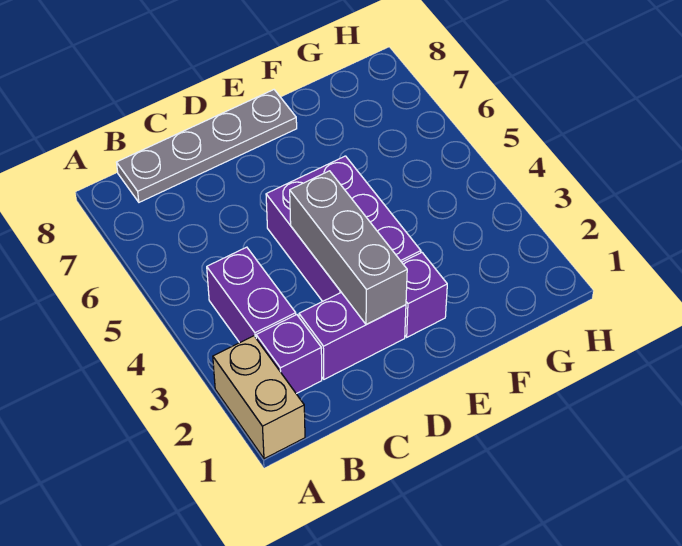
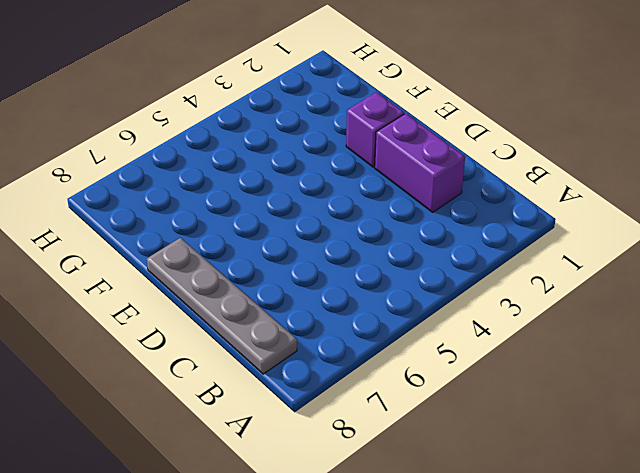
none -> tan brick A1:A2 level 1
none -> purple brick B2 level 1

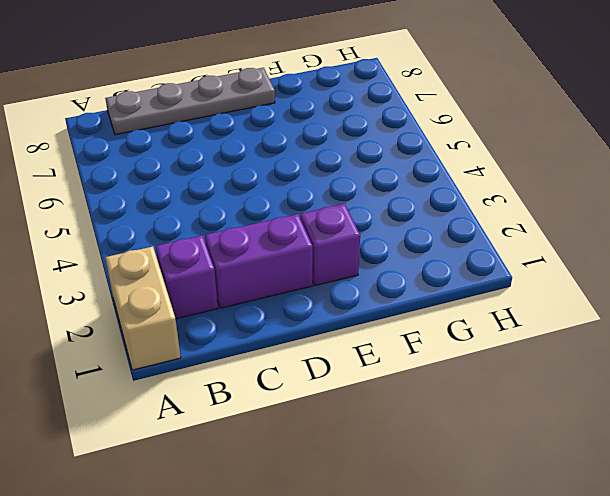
none -> purple brick B3:B4 level 1
none -> purple brick D3:E5 level 1

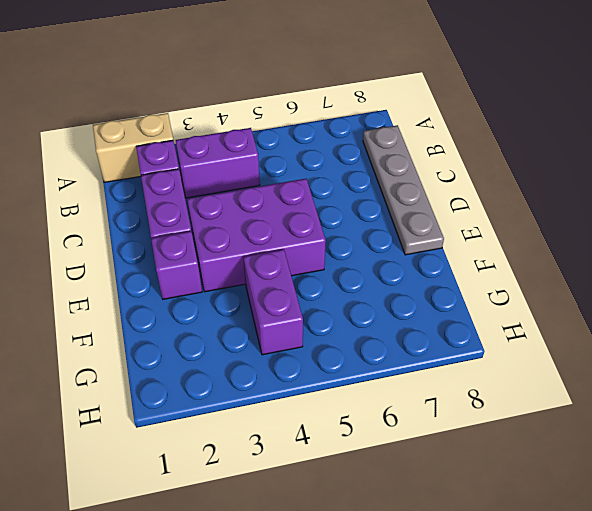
purple brick F4:G4 level 1 -> none
none -> grey brick D2:D4 level 2

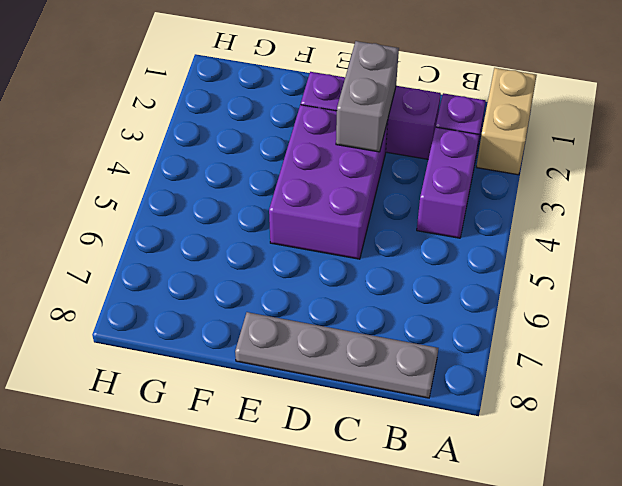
grey brick D2:D3 level 2 -> grey brick D2:D4 level 2

